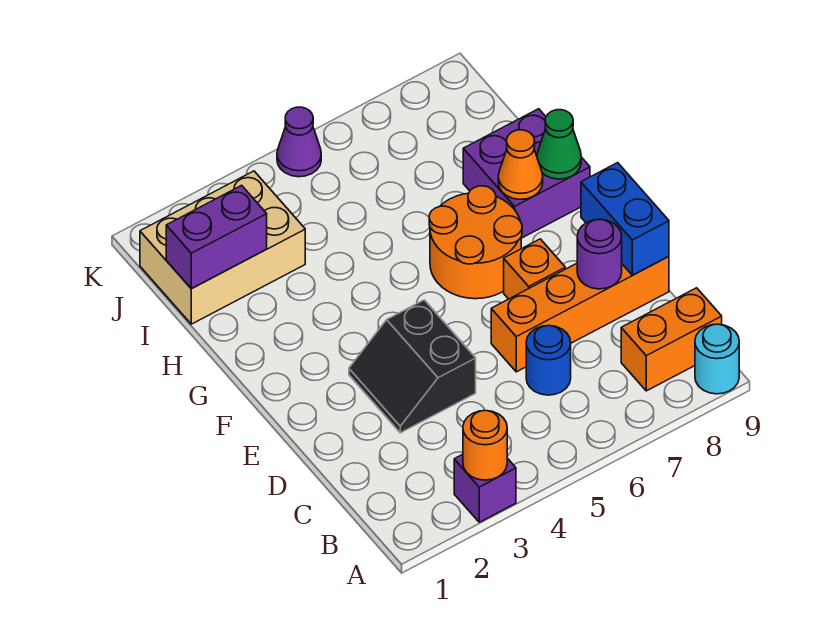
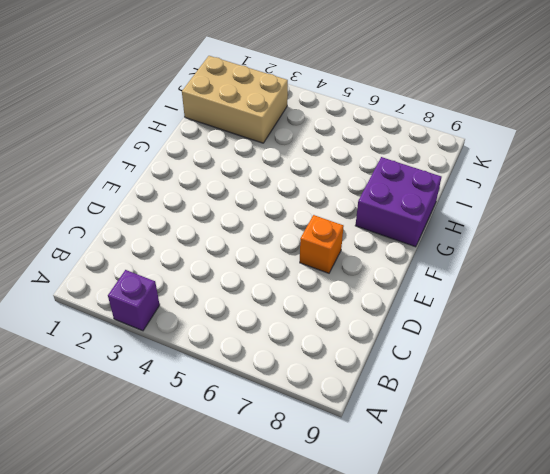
none -> cyan round brick A9 level 1
none -> orange brick B8:B9 level 1
none -> blue round brick C6 level 1

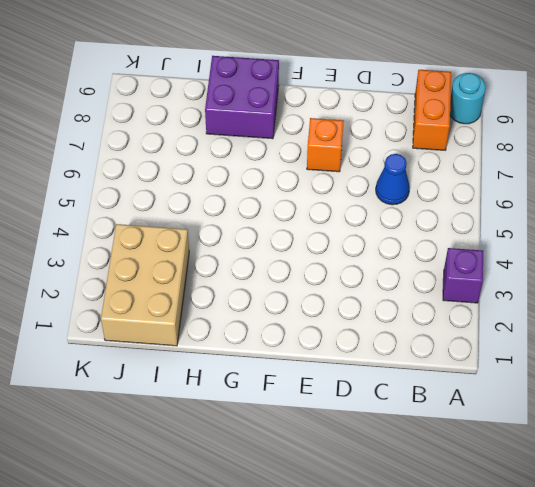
blue cone C6 level 1 -> blue round brick C6 level 1
none -> black slope D3:E4 level 1 top 4
none -> orange brick D6:D9 level 1
none -> orange round brick F6:G7 level 1

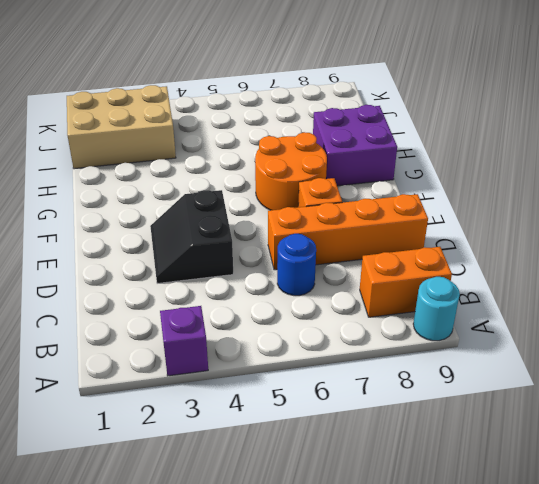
none -> purple cone K5 level 1
none -> orange round brick A3 level 2
none -> purple round brick D8 level 2

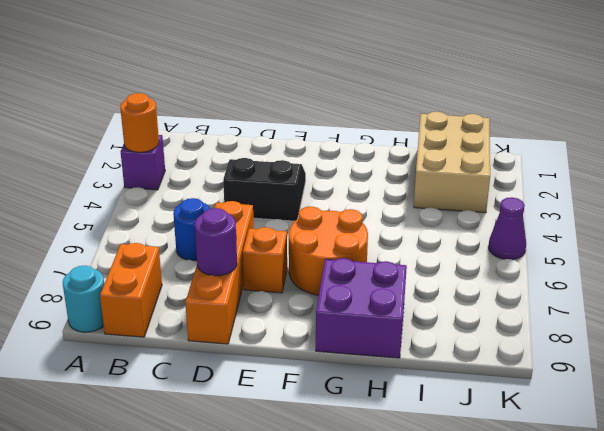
none -> blue brick D9:E9 level 2
none -> orange cone G8 level 2
none -> green cone G9 level 2

